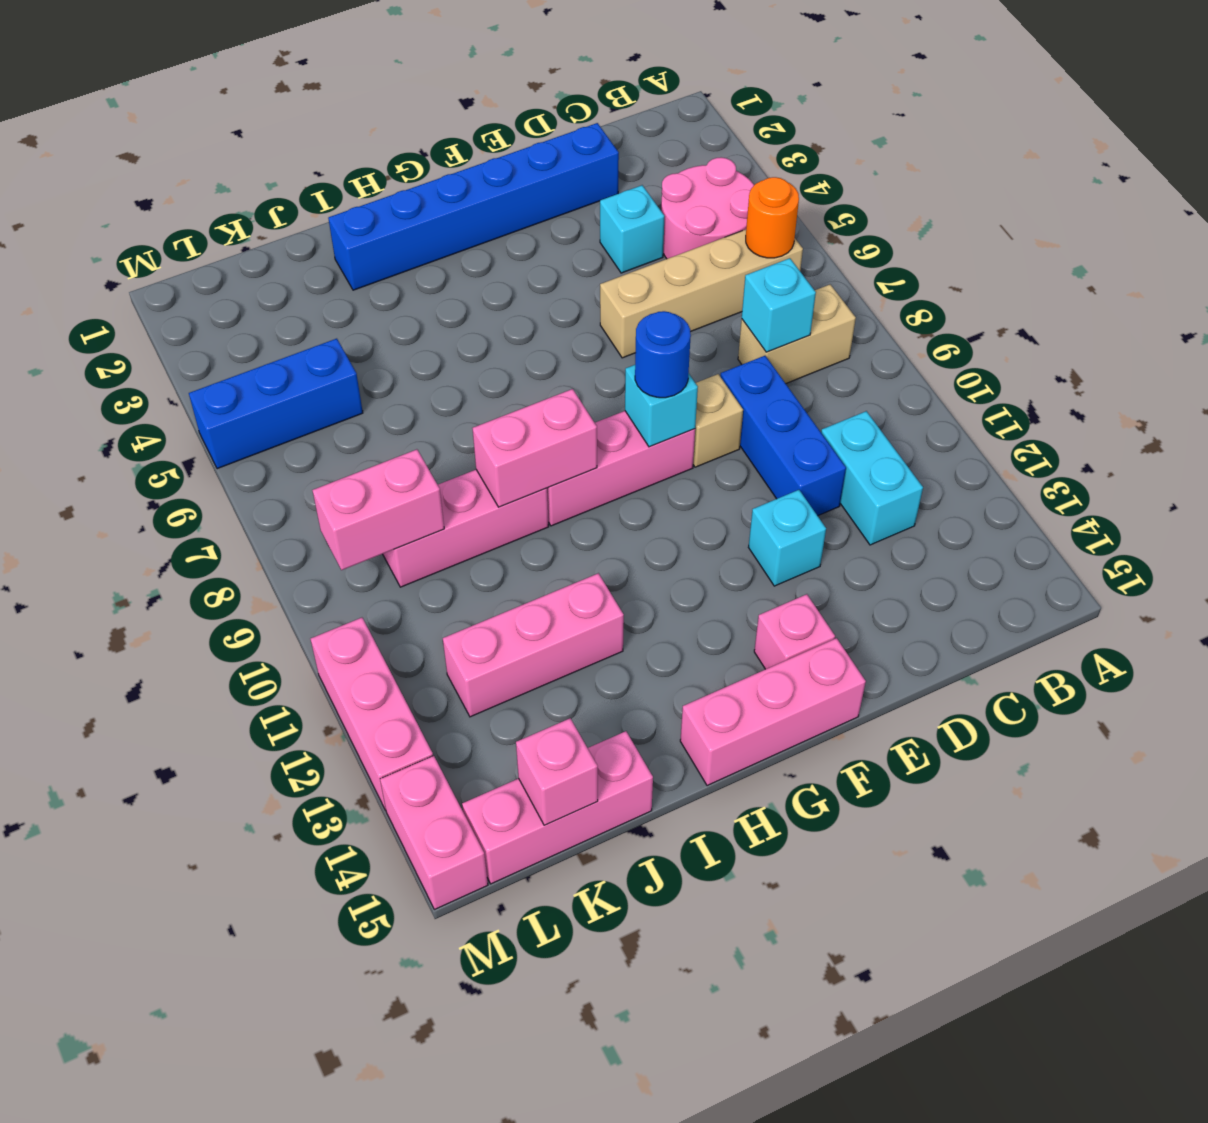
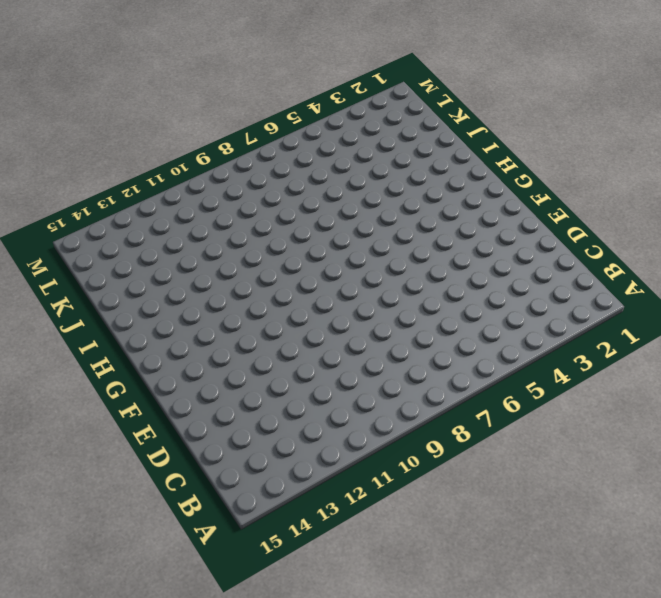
none -> pink round brick B4:C5 level 1
none -> tan brick B6:E6 level 1
none -> tan brick B8:C8 level 1

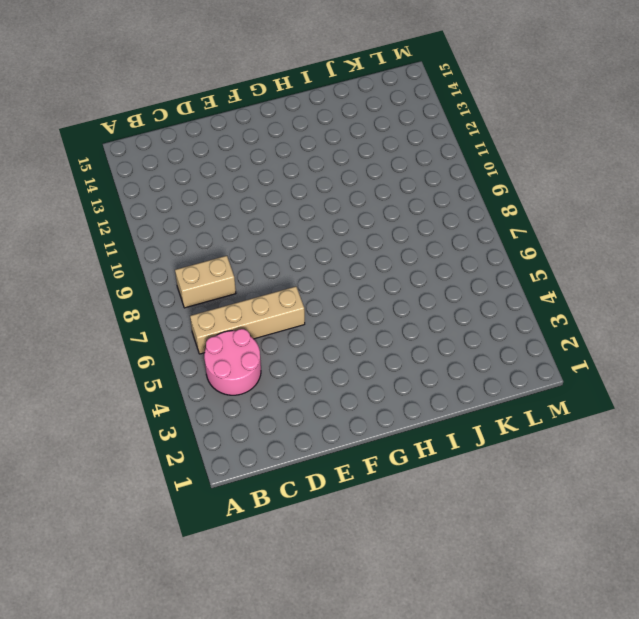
none -> cyan brick C11:C12 level 1
none -> blue brick D2:I2 level 1
none -> cyan brick D4 level 1

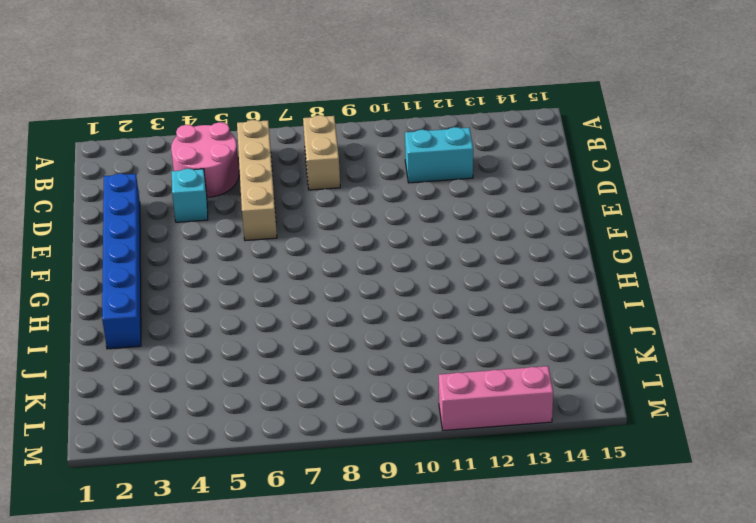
none -> blue brick D9:D11 level 1
none -> tan brick E9 level 1
none -> cyan brick E12 level 1

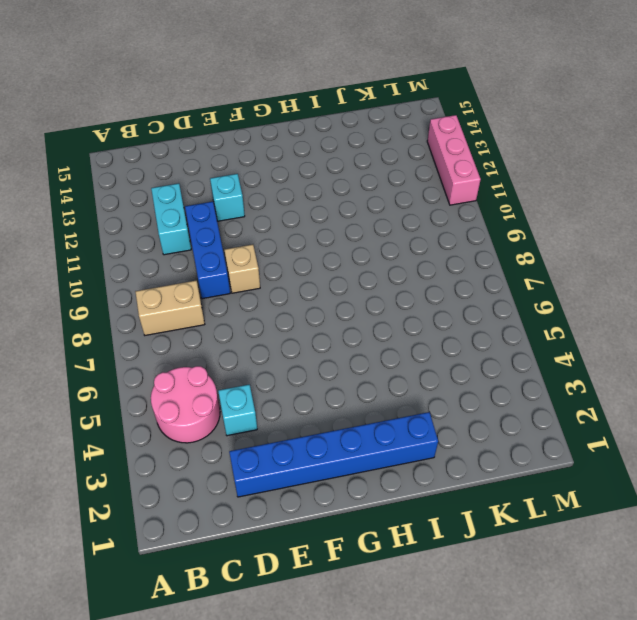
none -> tan brick B6:E6 level 1
none -> pink brick F9:H9 level 1
none -> pink brick F14 level 1

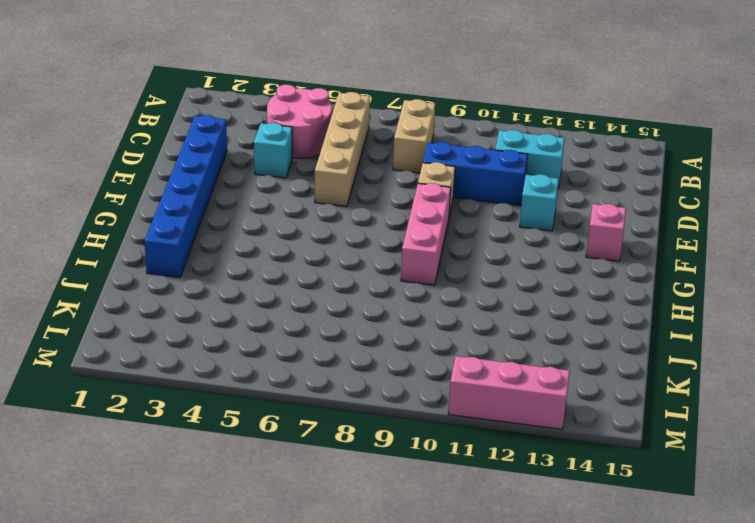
none -> pink brick F15:H15 level 1
none -> pink brick I9:K9 level 1
none -> pink brick I12:K12 level 1

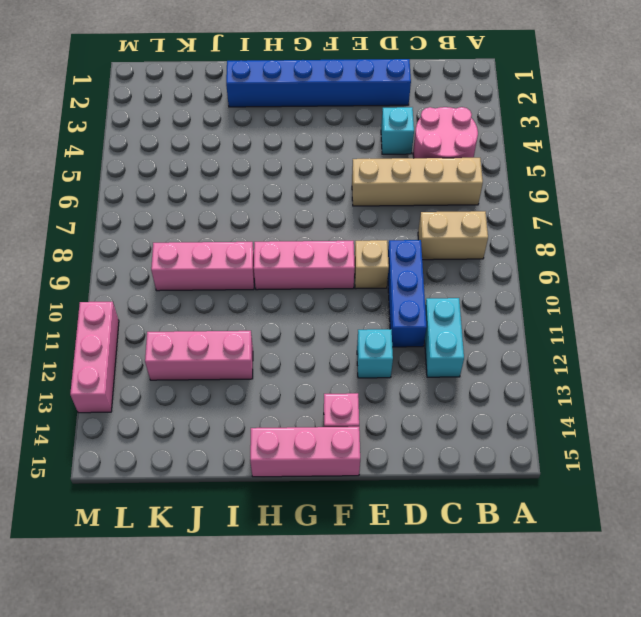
none -> pink brick J15:L15 level 1
none -> blue brick K5:M5 level 1
none -> pink brick M14:M15 level 1

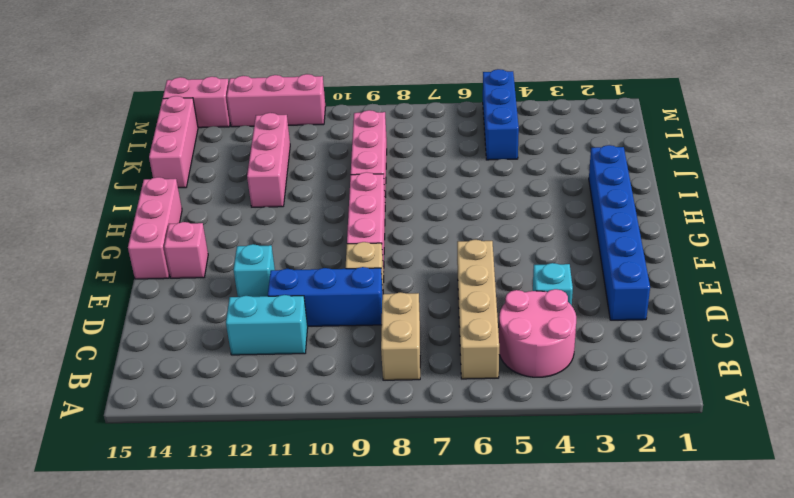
none -> orange round brick B6 level 2
none -> cyan brick C8 level 2
none -> cyan brick F9 level 2

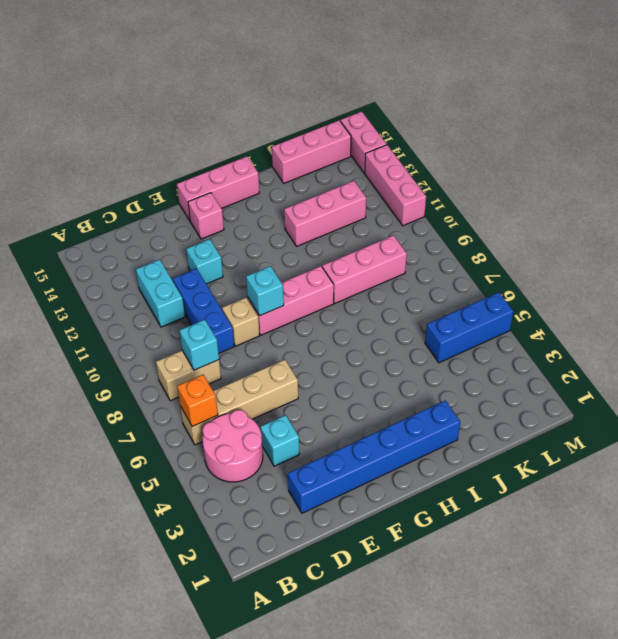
orange brick B6 level 2 -> orange round brick B6 level 2
none -> pink brick H9:I9 level 2
none -> pink brick K9:L9 level 2
none -> pink brick K15 level 2

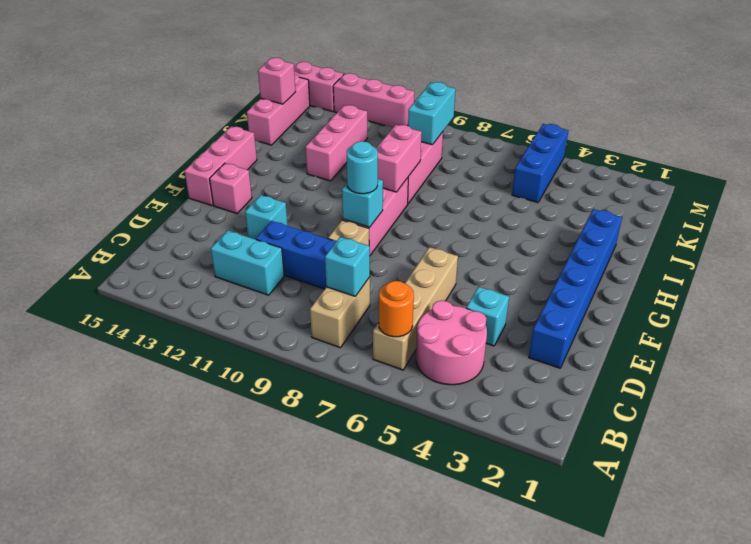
cyan round brick F9 level 3 -> blue round brick F9 level 3
cyan brick K9:L9 level 2 -> pink brick K9:L9 level 2

